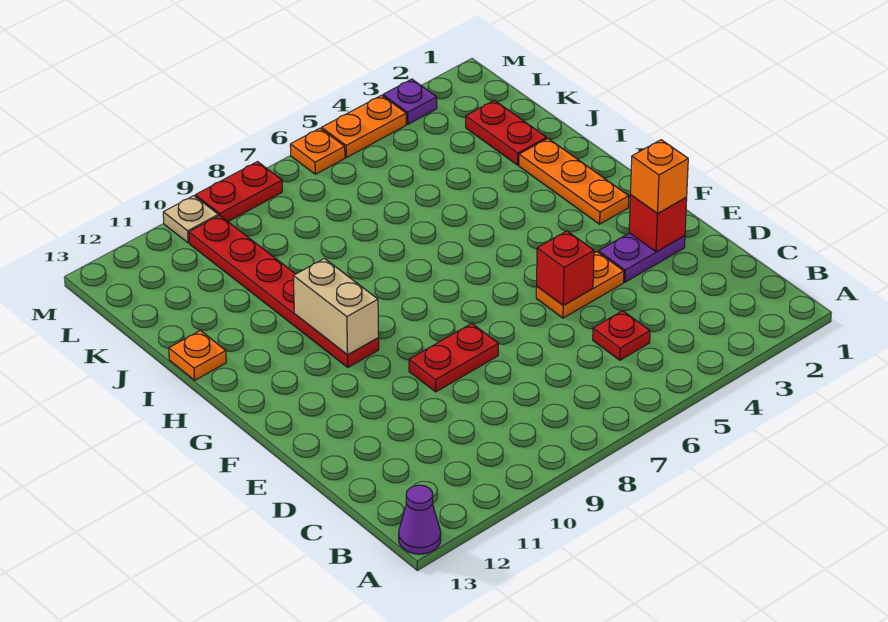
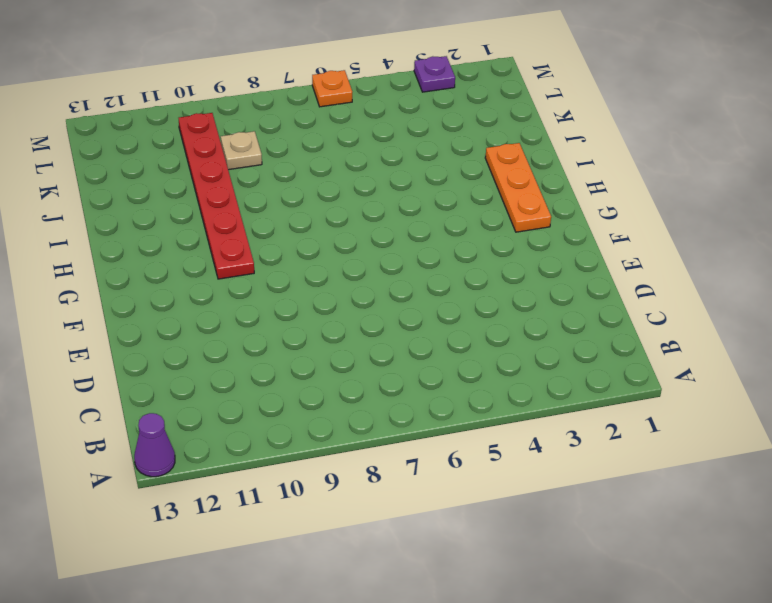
tan plate K9 level 1 -> tan plate M10 level 1
none -> red plate C5 level 1
none -> purple plate E2:E3 level 1
none -> orange plate E4:E5 level 1

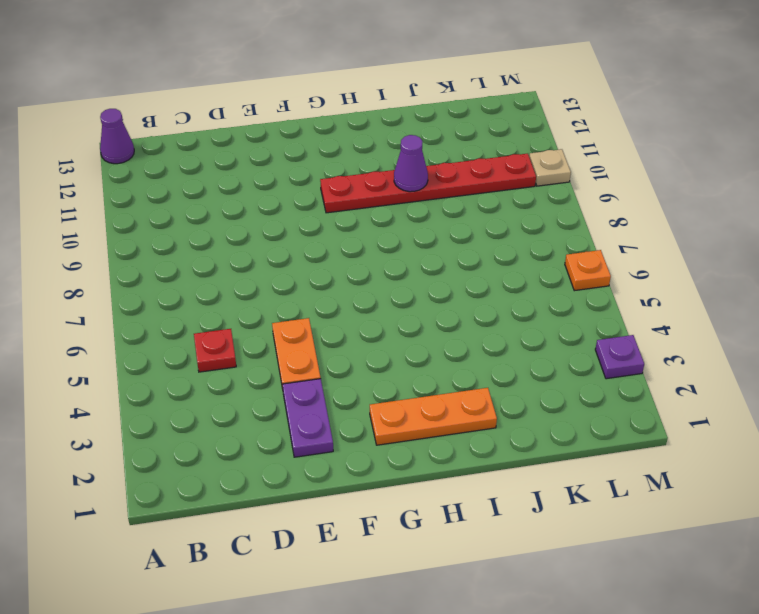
purple cone I10 level 2 -> none
none -> red plate E8:E9 level 1
none -> orange plate I13 level 1
none -> red plate J2:K2 level 1

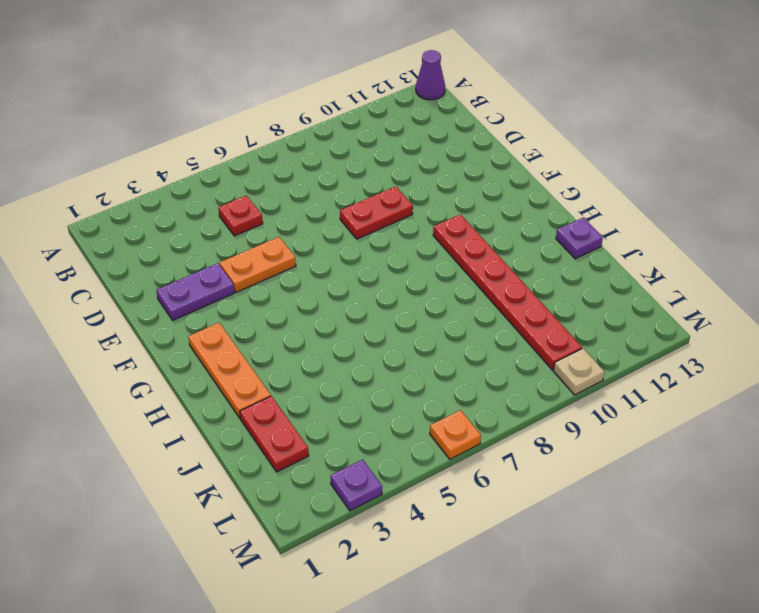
purple plate I13 level 1 -> orange plate I13 level 1
none -> orange plate M4:M5 level 1
none -> red plate M8:M9 level 1
none -> red brick E2 level 2

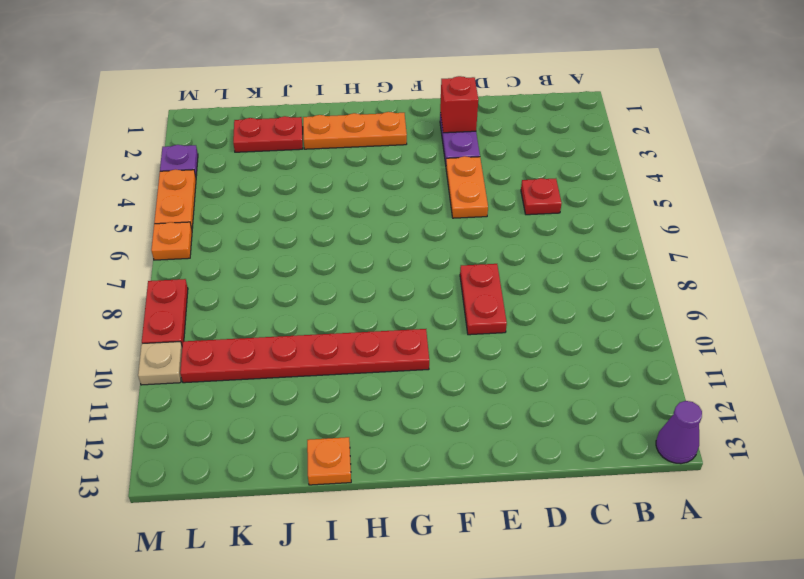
none -> red brick E5 level 2
none -> tan brick G10:H10 level 2
none -> orange brick E2 level 3

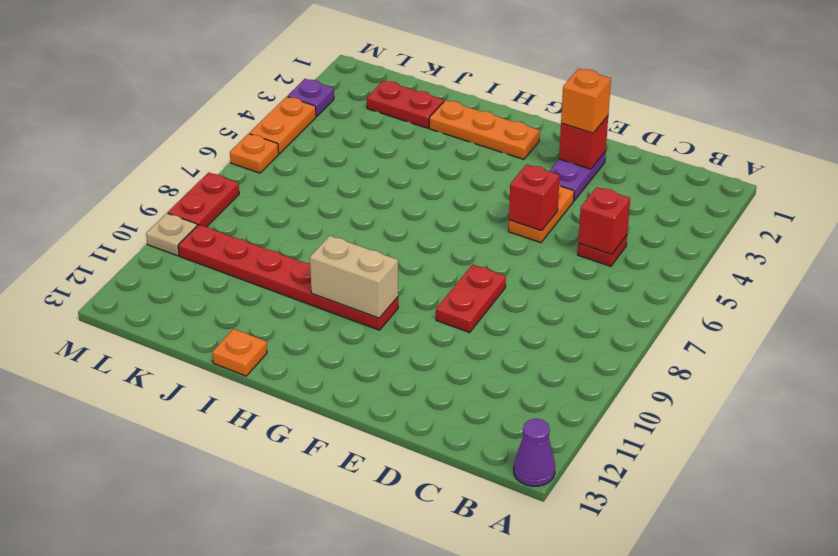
red brick C5 level 2 -> none

